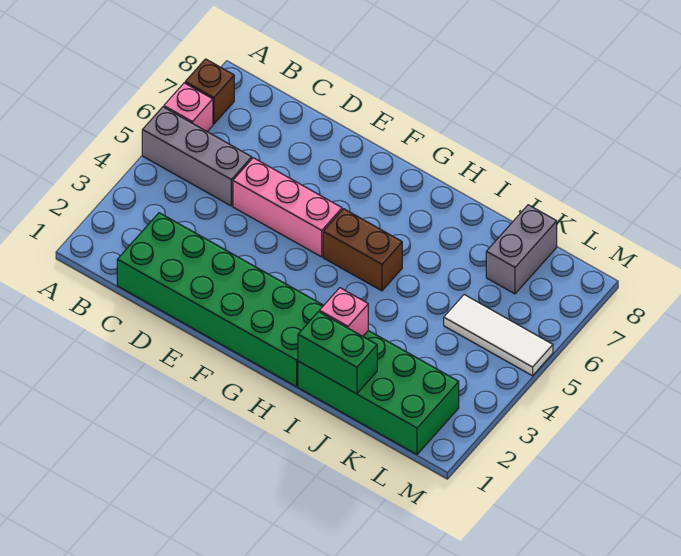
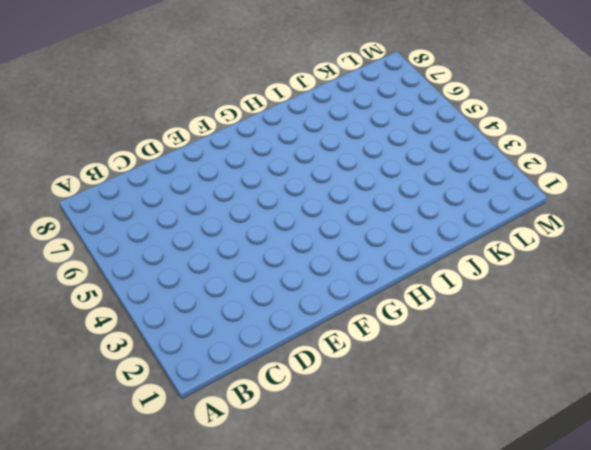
none -> grey brick A5:C5 level 1
none -> pink brick A6 level 1

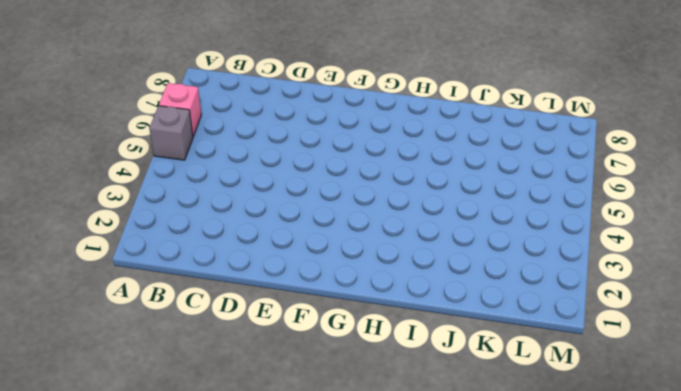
grey brick A5 level 1 -> grey brick A5:C5 level 1
none -> brown brick A7 level 1
none -> green brick C1:H2 level 1

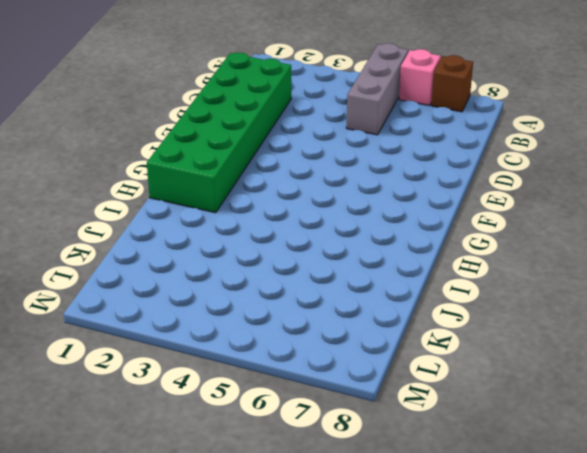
none -> pink brick D5:F5 level 1
none -> brown brick G5:H5 level 1

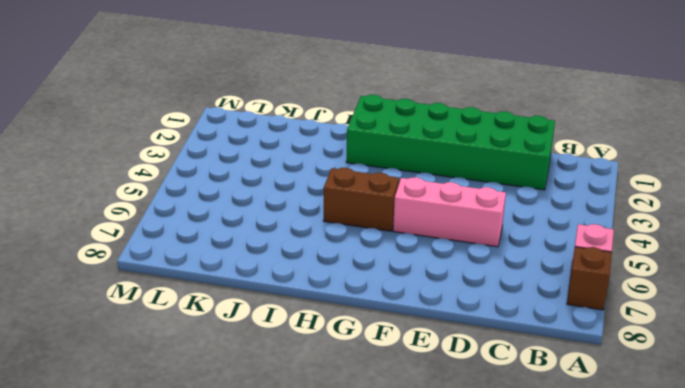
none -> grey brick A5:C5 level 1
none -> green brick I1:L2 level 1

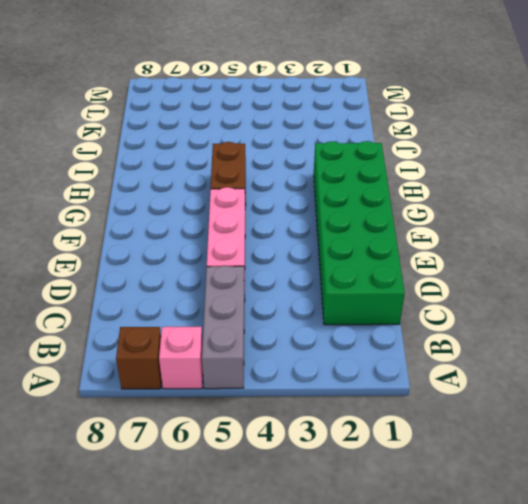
none -> green brick I1:L2 level 1
none -> white tile K5:M5 level 1

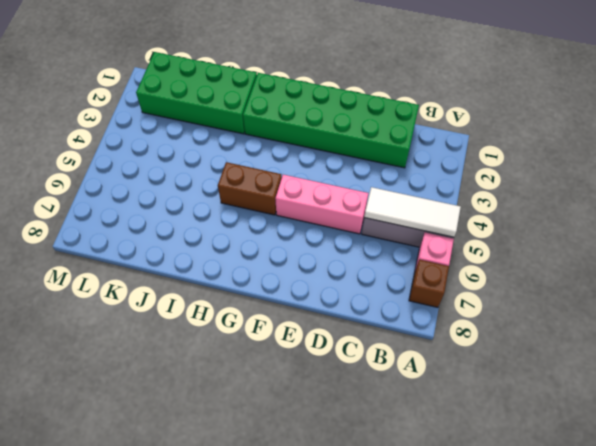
white tile A5:C5 level 2 -> white tile K5:M5 level 1
none -> grey brick K7:K8 level 1
none -> green brick I1:J1 level 2

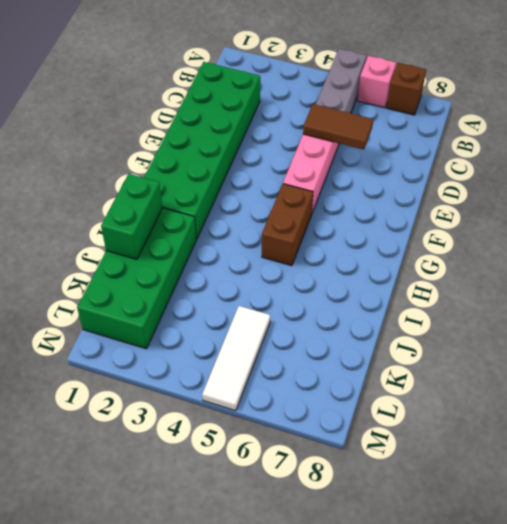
brown tile D5:D6 level 2 -> none
none -> grey brick K7:K8 level 1
none -> pink brick I2 level 2

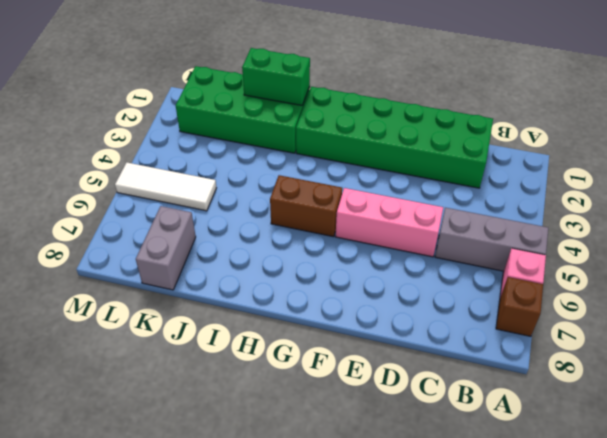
none -> pink brick I2 level 2

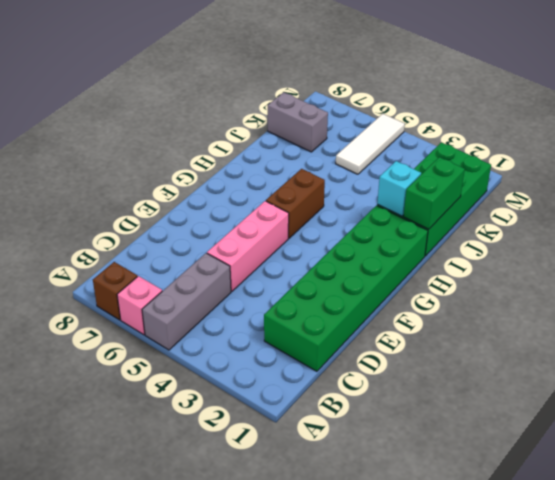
cyan brick I2 level 2 -> pink brick I2 level 2

